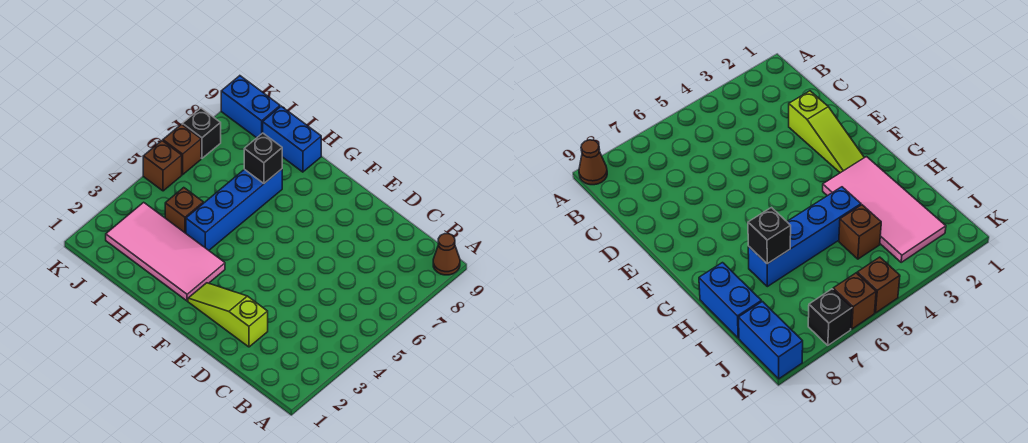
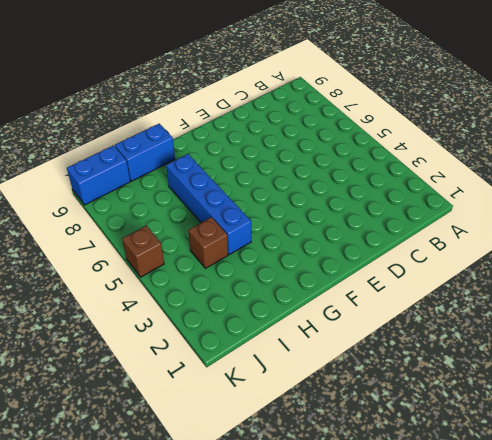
none -> brown cone A9 level 1
none -> lime slope D2:F2 level 1 top D

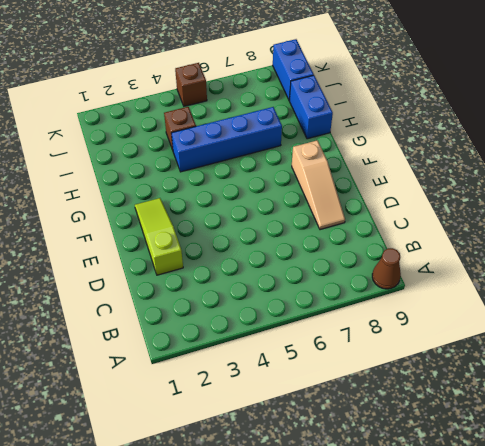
tan slope D8:F8 level 1 top F -> none
none -> pink tile G2:J3 level 1
none -> brown brick K6 level 1

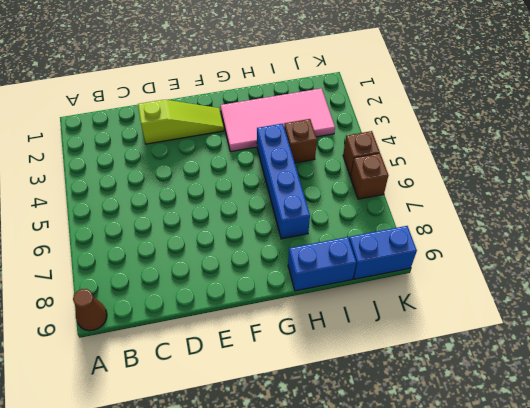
none -> black brick K7 level 1
none -> black brick H7 level 2

